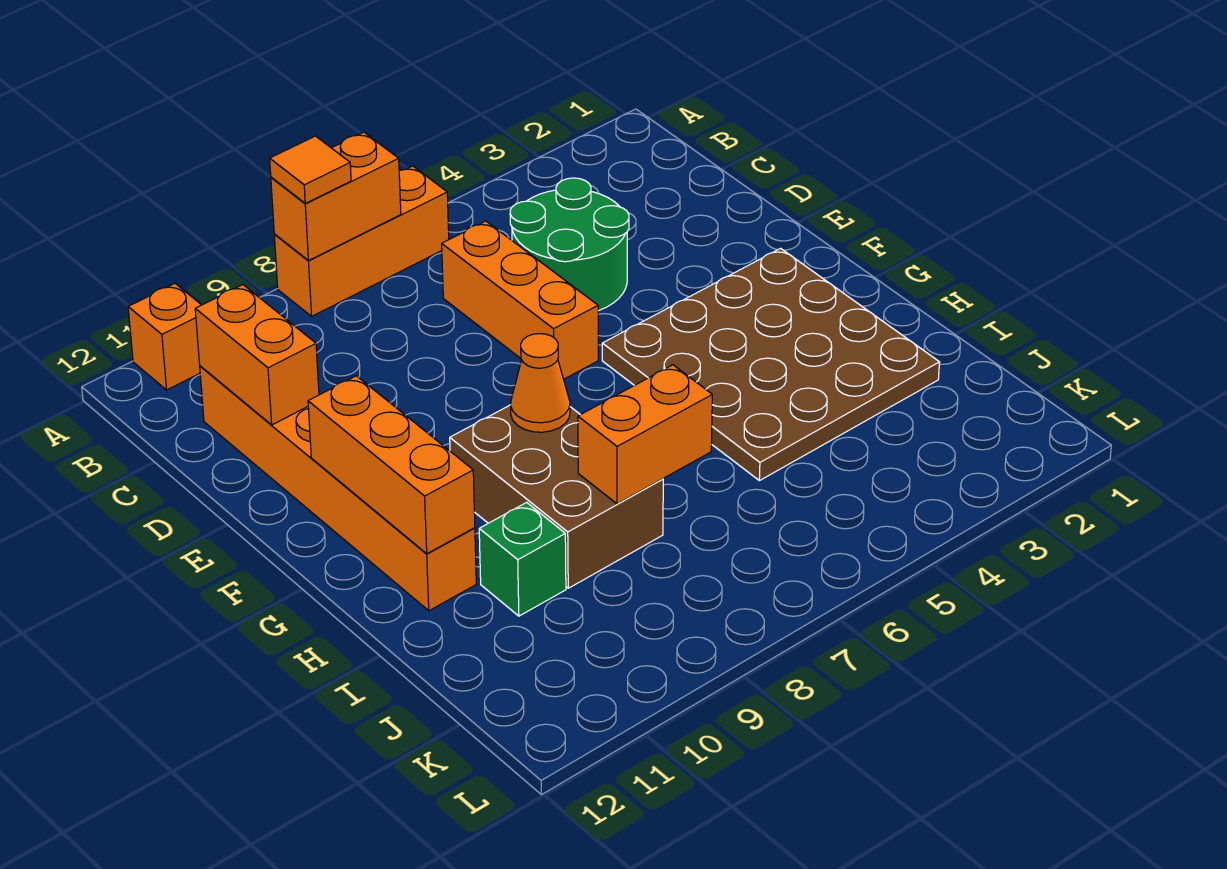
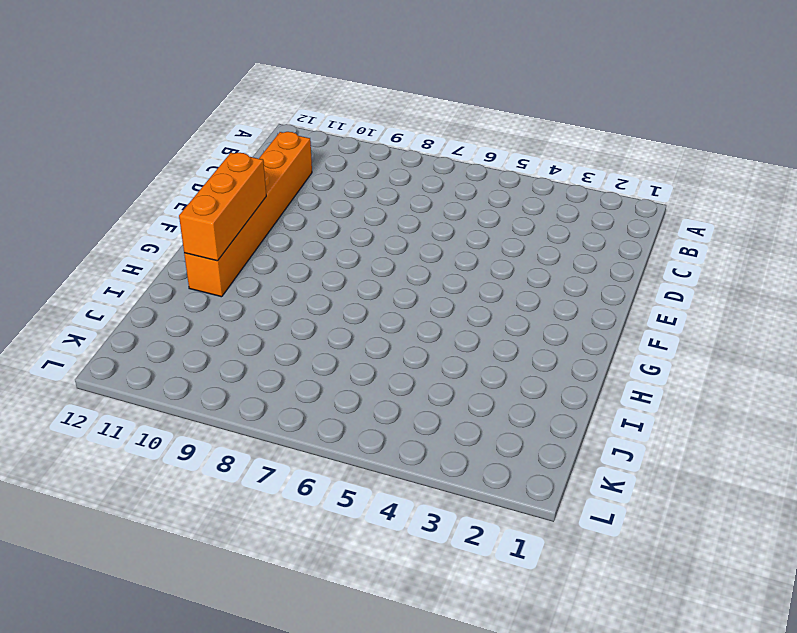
none -> orange brick A6:A8 level 1
none -> orange brick A11 level 1
none -> green round brick C4:D5 level 1

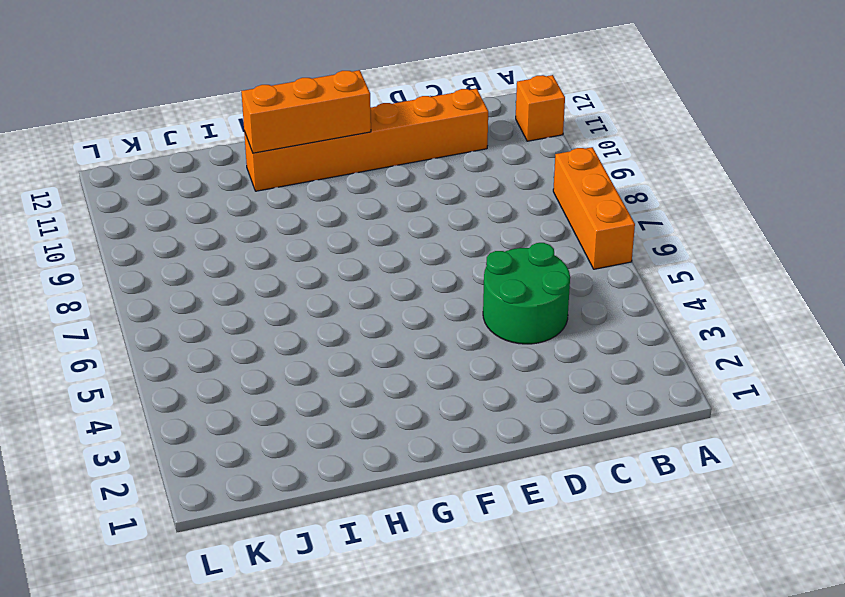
none -> orange brick C6:E6 level 1
none -> brown plate F2:I5 level 1
none -> brown brick G8:I9 level 1

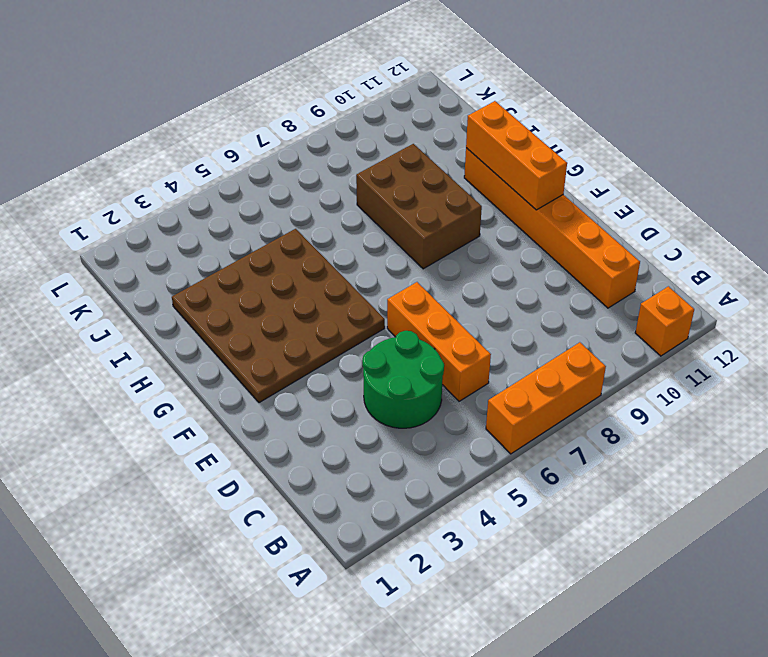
none -> green brick I10 level 1
none -> orange brick A7:A8 level 2
none -> orange brick C11:D11 level 2

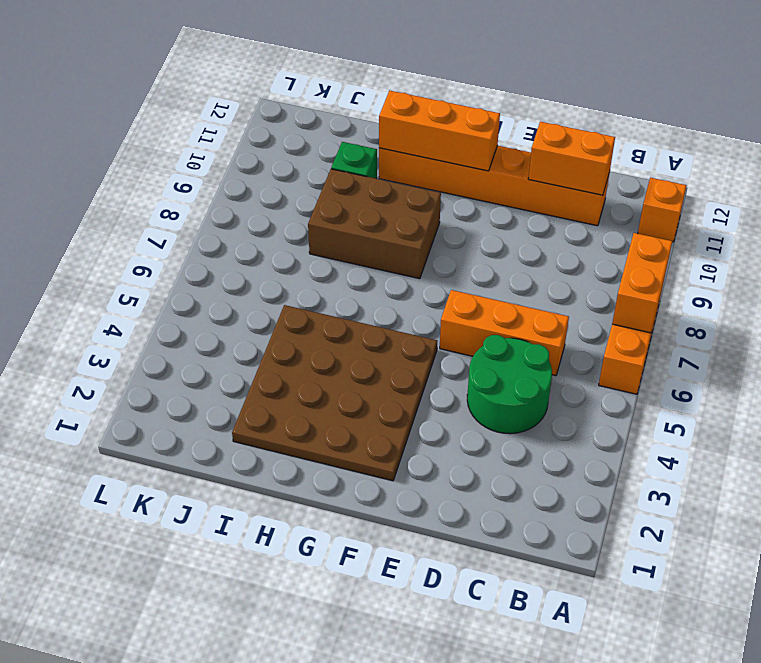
none -> orange cone G8 level 2
none -> orange brick I7:I8 level 2
none -> orange tile A8 level 3

